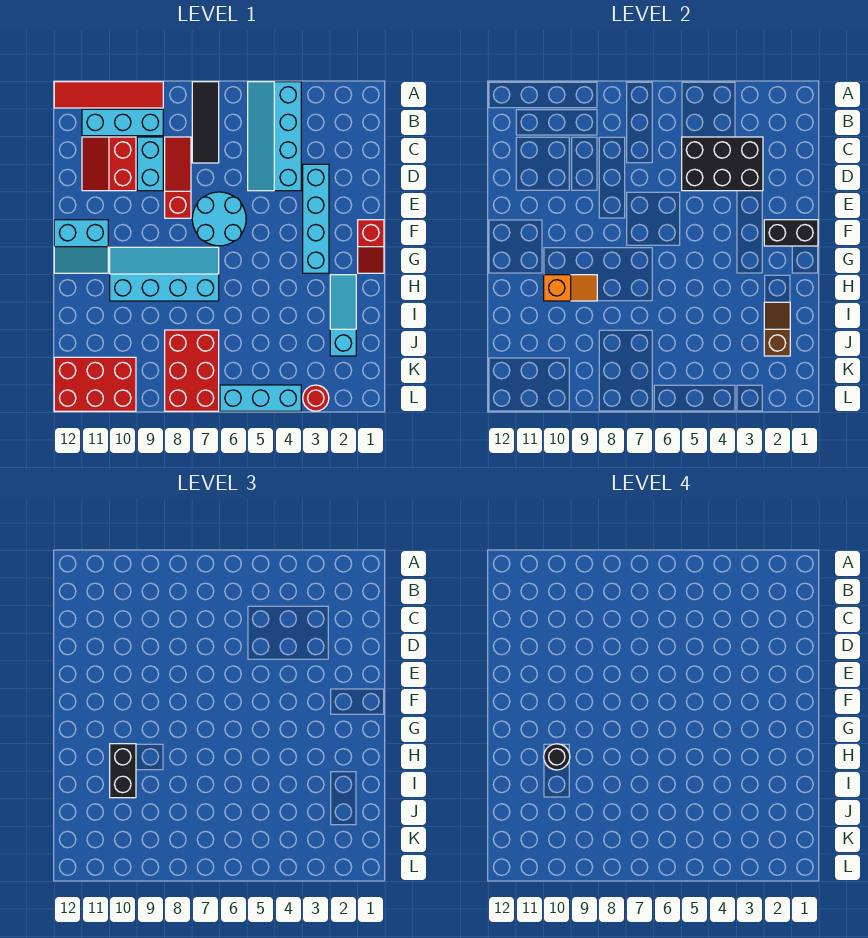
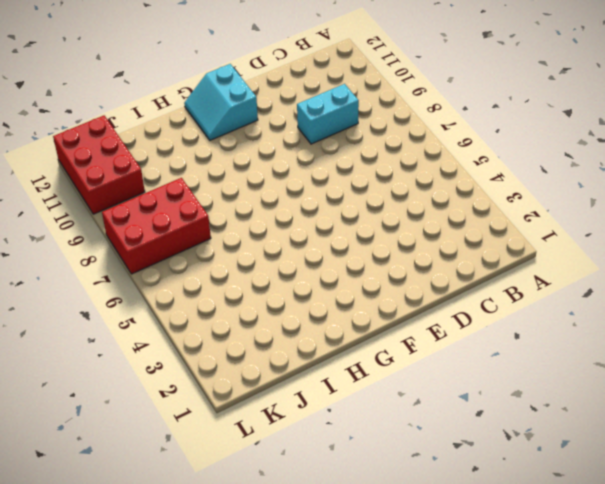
none -> cyan slope A4:D5 level 1 top 4
none -> black tile A7:C7 level 1
none -> red tile A9:A12 level 1

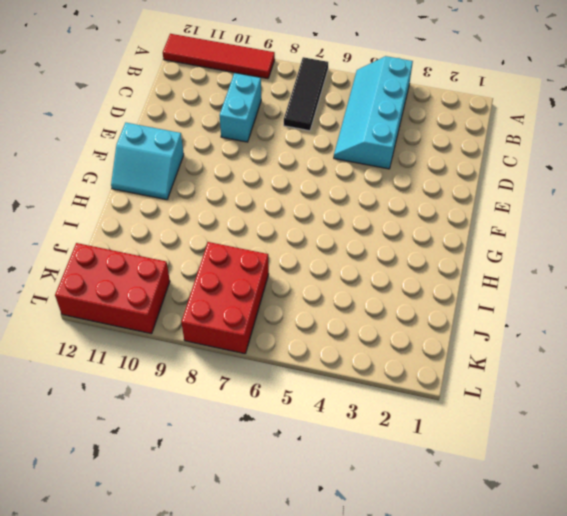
none -> cyan brick B9:B11 level 1
none -> red slope C8:E8 level 1 top E
none -> red slope C10:D11 level 1 top 10

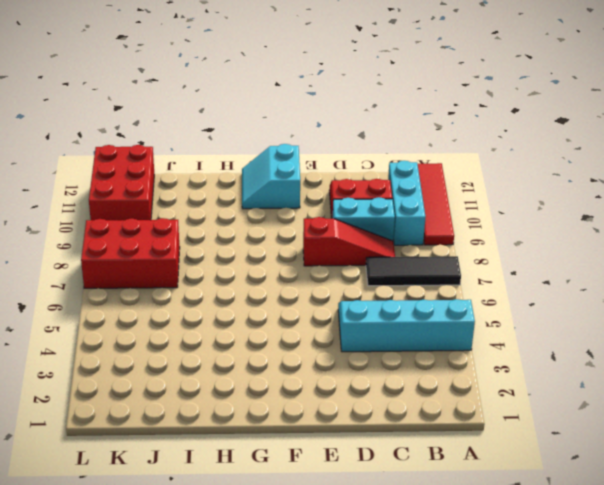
none -> cyan brick D3:G3 level 1
none -> cyan round brick E6:F7 level 1
none -> red slope F1:G1 level 1 top F

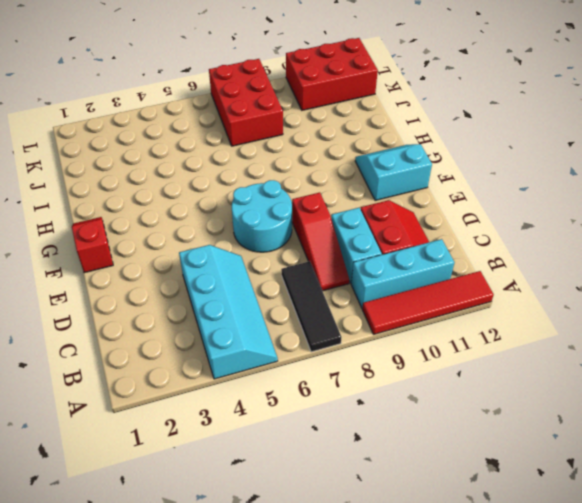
none -> cyan brick D3:G3 level 1
none -> cyan slope G7:H10 level 1 top H
none -> cyan slope H2:J2 level 1 top J

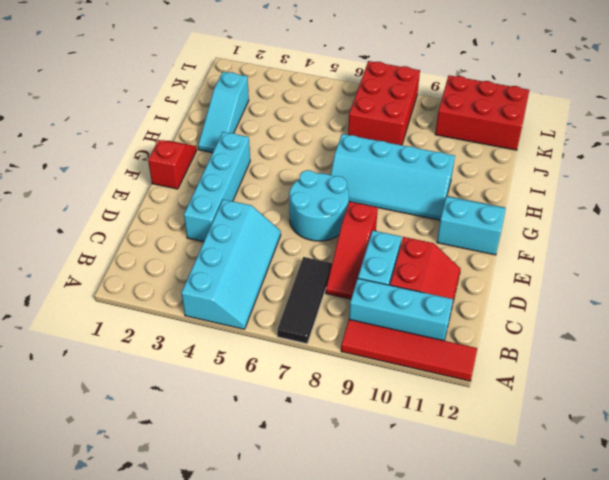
none -> red round brick L3 level 1
none -> cyan brick L4:L6 level 1
none -> black brick C3:D5 level 2

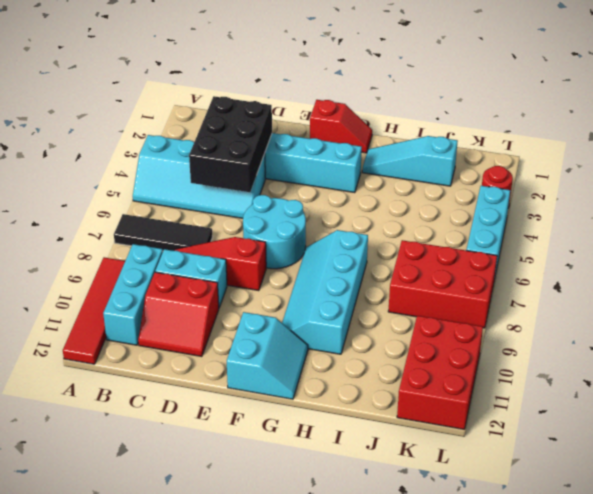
none -> black brick F1:F2 level 2
none -> orange slope H9:H10 level 2 top 10
none -> brown slope I2:J2 level 2 top J

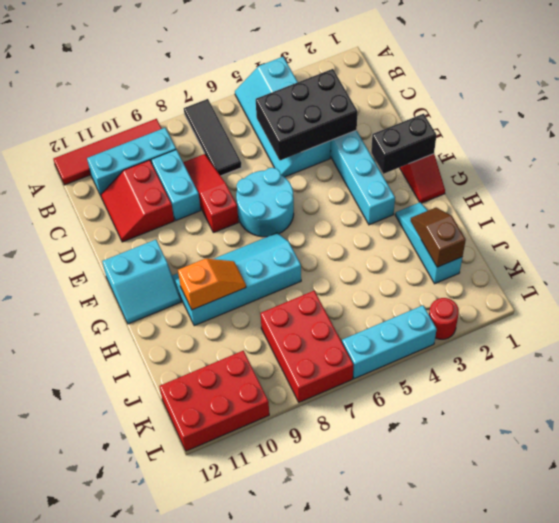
none -> black brick H10:I10 level 3
none -> black round brick H10 level 4

